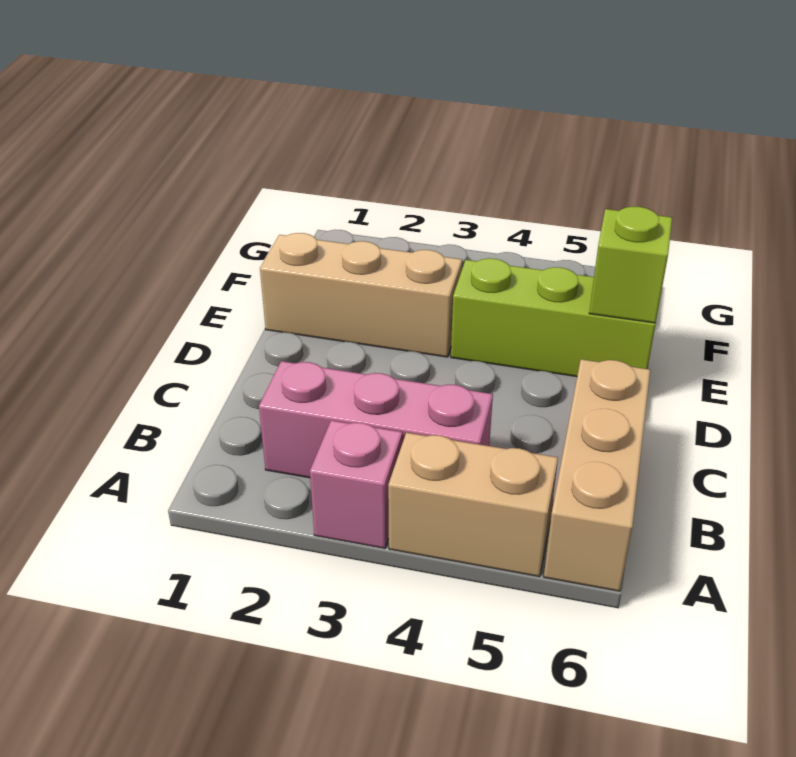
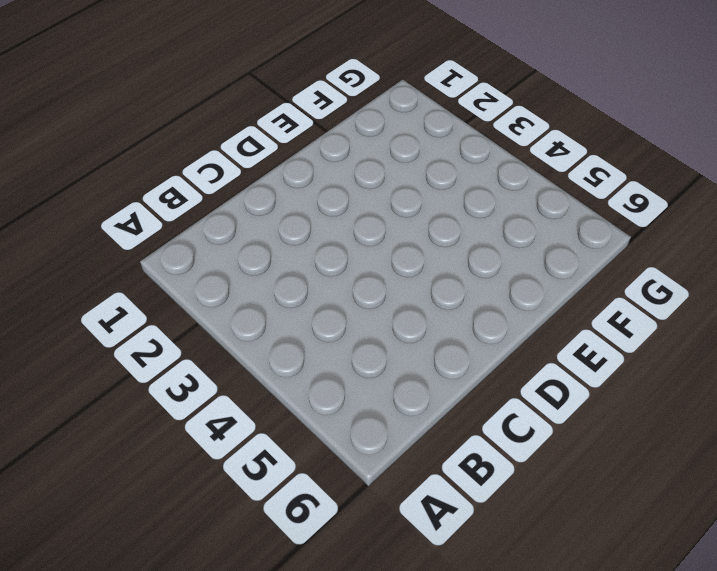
none -> pink brick A3 level 1
none -> tan brick A4:A5 level 1

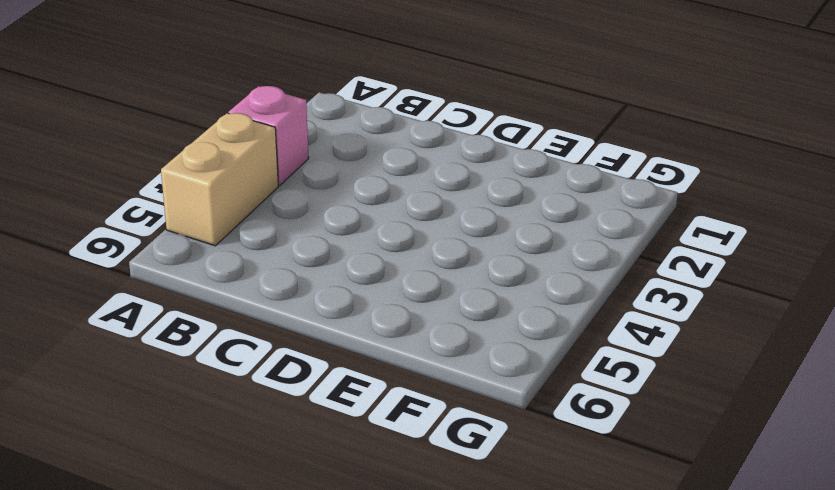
none -> tan brick A6:C6 level 1
none -> pink brick B2:B4 level 1

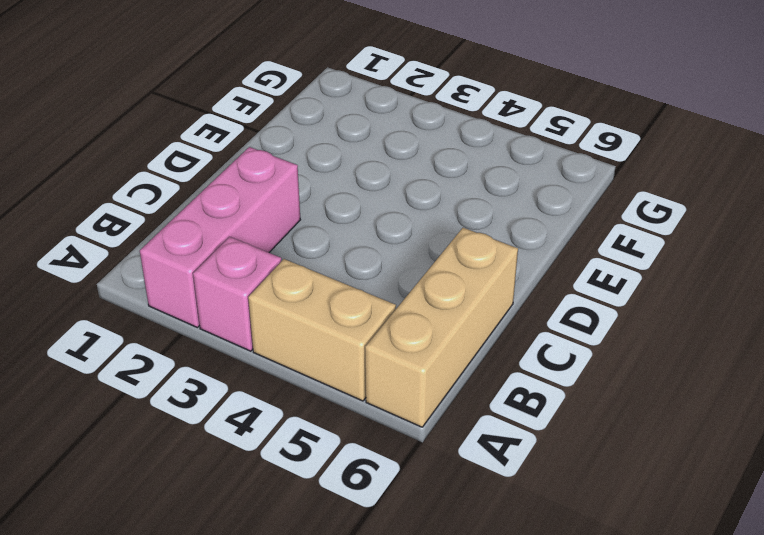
pink brick A2:C2 level 1 -> pink brick B2:B4 level 1
none -> tan brick E1:E3 level 1
none -> lime brick E4:E6 level 1

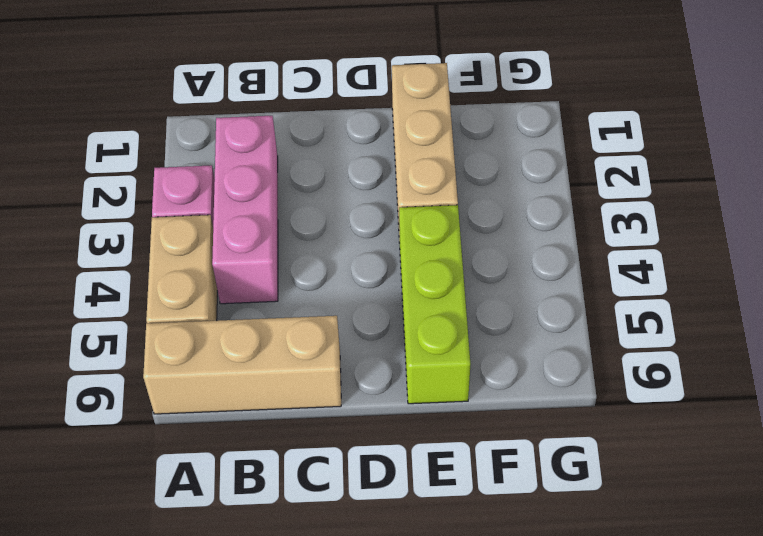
none -> lime brick E6 level 2

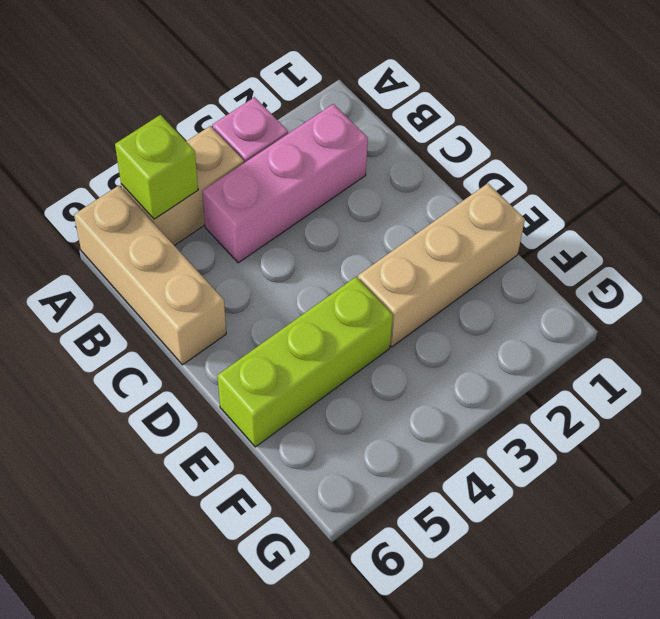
lime brick A5 level 2 -> lime brick E6 level 2

